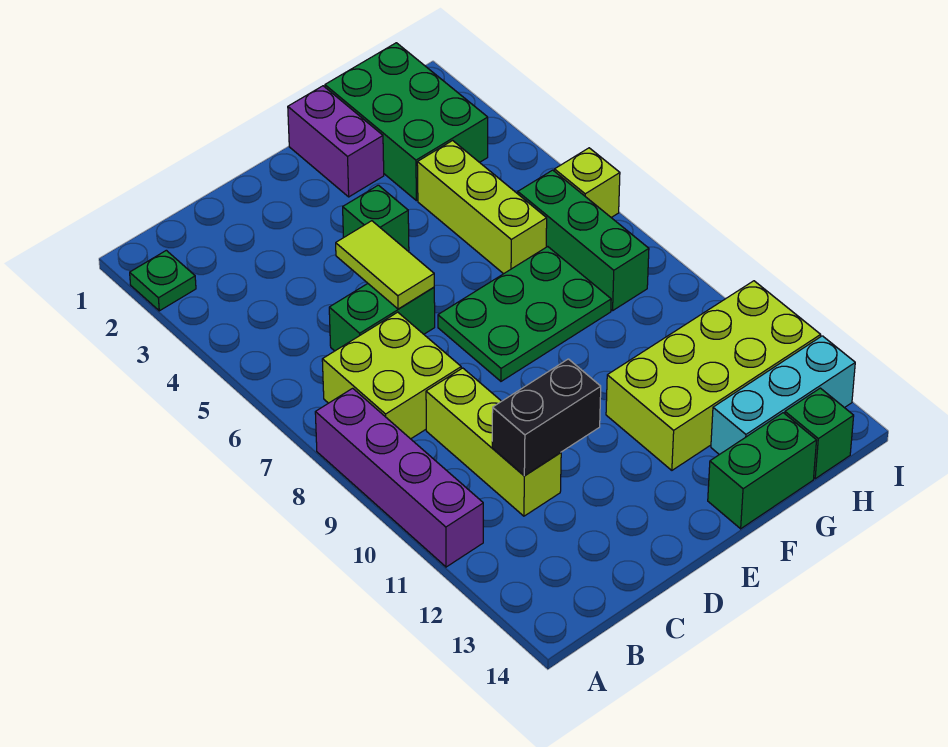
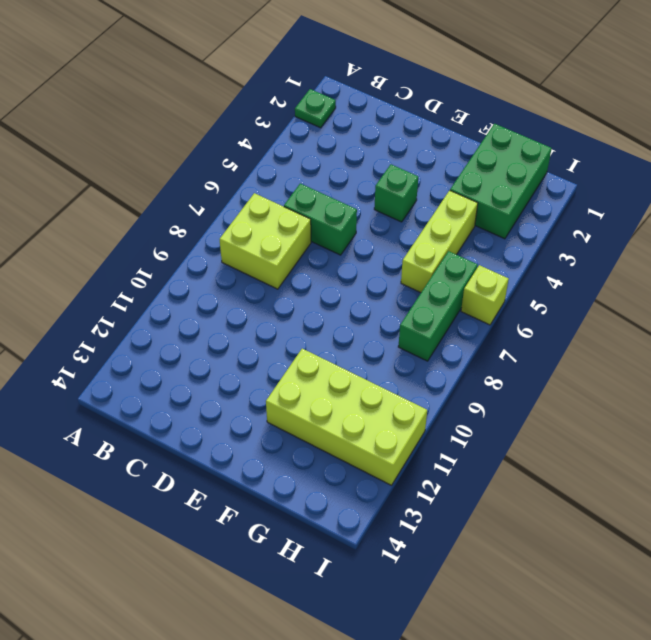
none -> purple brick A8:A11 level 1
none -> lime brick C9:C11 level 1
none -> green plate E7:G8 level 1

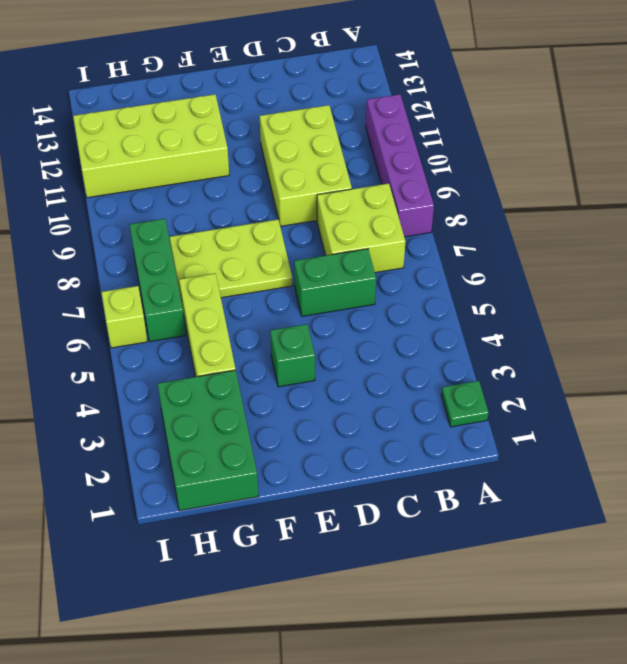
lime brick C9:D11 level 1 -> lime brick C9:C11 level 1
lime plate E7:G8 level 1 -> green plate E7:G8 level 1
none -> purple brick F1:F2 level 1
none -> green brick F14:G14 level 1
none -> cyan brick G13:I13 level 1

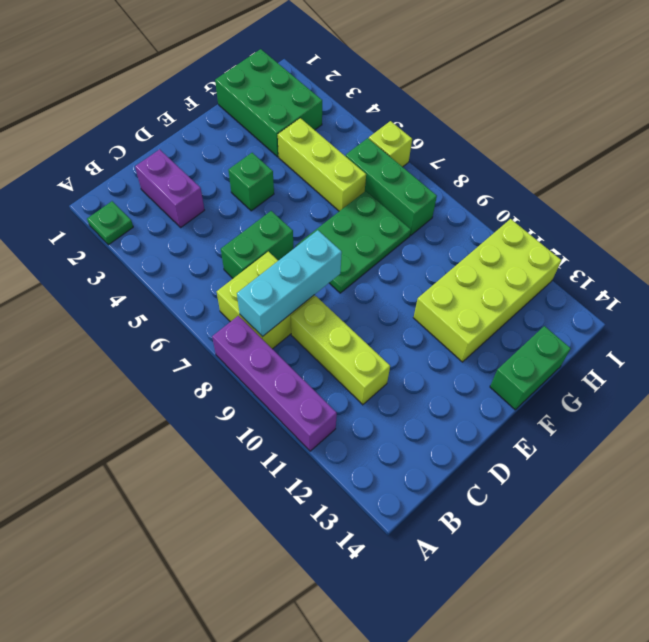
cyan brick B8:D8 level 2 -> cyan brick G13:I13 level 1
purple brick C2:C3 level 1 -> purple brick F1:F2 level 1
none -> green brick H14 level 1
none -> black brick C11:D11 level 2
none -> lime tile D5:D6 level 2

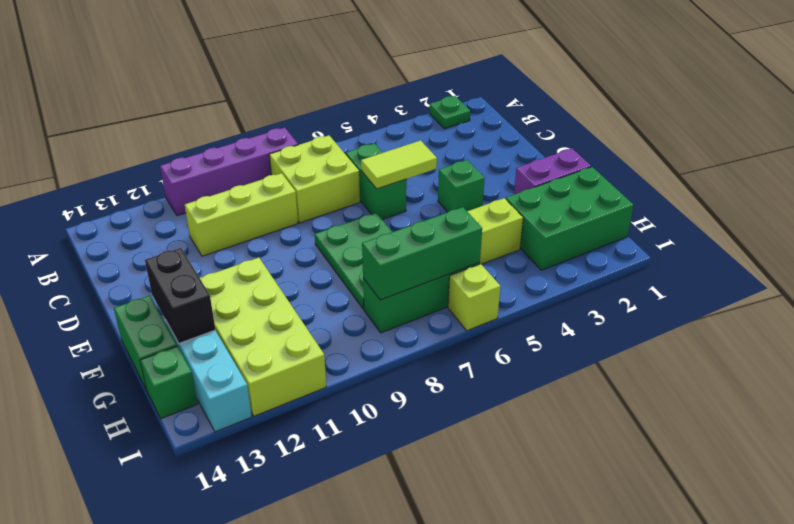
black brick F13:G13 level 2 -> black brick C11:D11 level 2
green brick H6:H8 level 2 -> none

